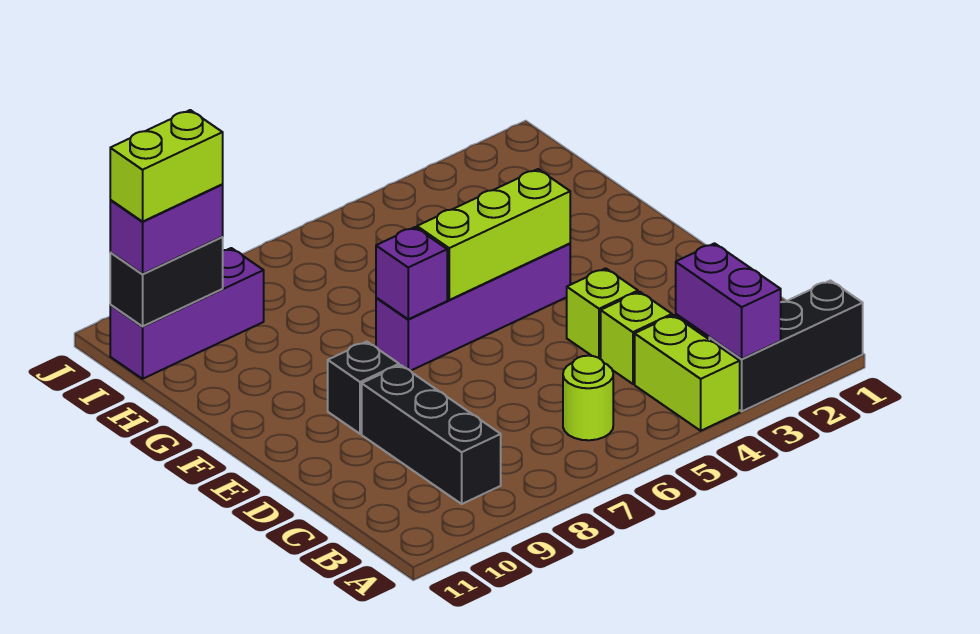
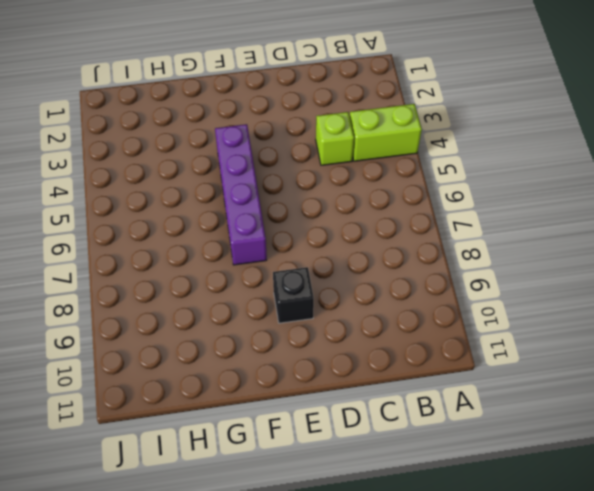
none -> black brick A1:A3 level 1
none -> lime round brick B6 level 1
none -> black brick B9:D9 level 1

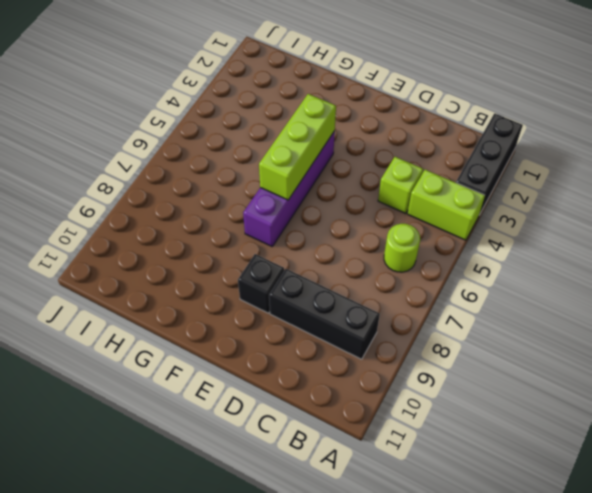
none -> lime brick D4 level 1
none -> purple brick I9:I11 level 1
none -> purple brick A3:B3 level 2

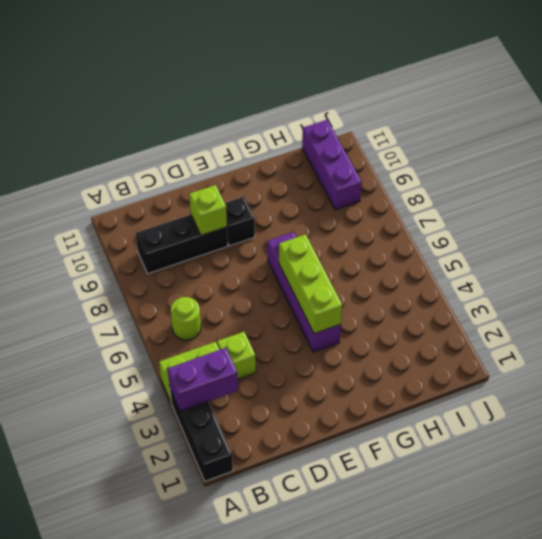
lime brick D9 level 2 -> lime brick D4 level 1
none -> purple brick F7 level 2
none -> black brick I10:I11 level 2
none -> purple brick I10:I11 level 3

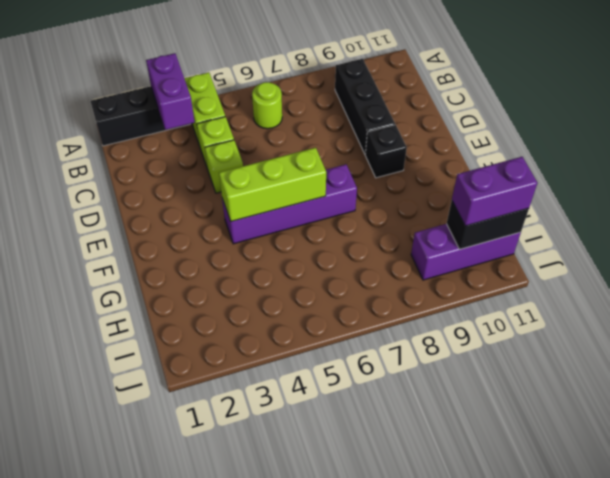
none -> purple brick F7 level 2
none -> lime brick I10:I11 level 4

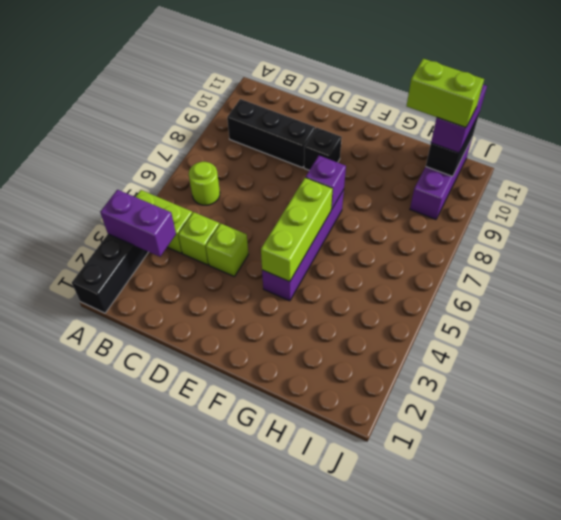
lime brick H10:I10 level 4 -> lime brick I10:I11 level 4

